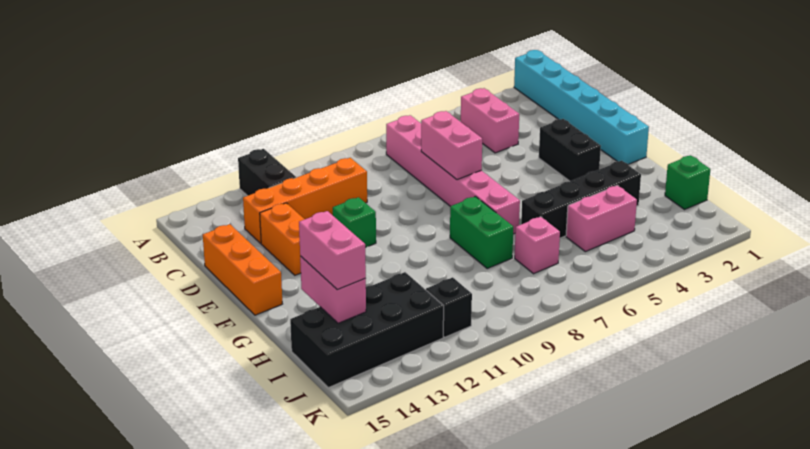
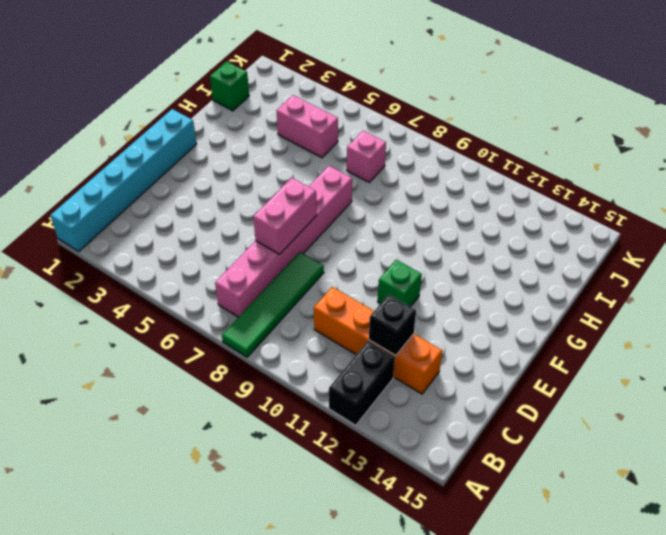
green tile A8:D8 level 1 -> none
black brick C12 level 2 -> black brick J11 level 1
none -> pink brick B4:C4 level 1
none -> orange brick D13:E13 level 1
none -> orange brick D15:F15 level 1

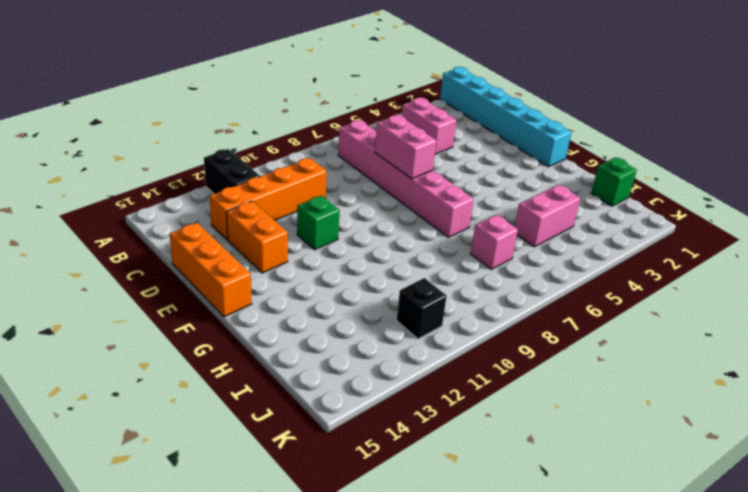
none -> black brick E3:F3 level 1
none -> green brick G8:H8 level 1
none -> black brick H3:H6 level 1

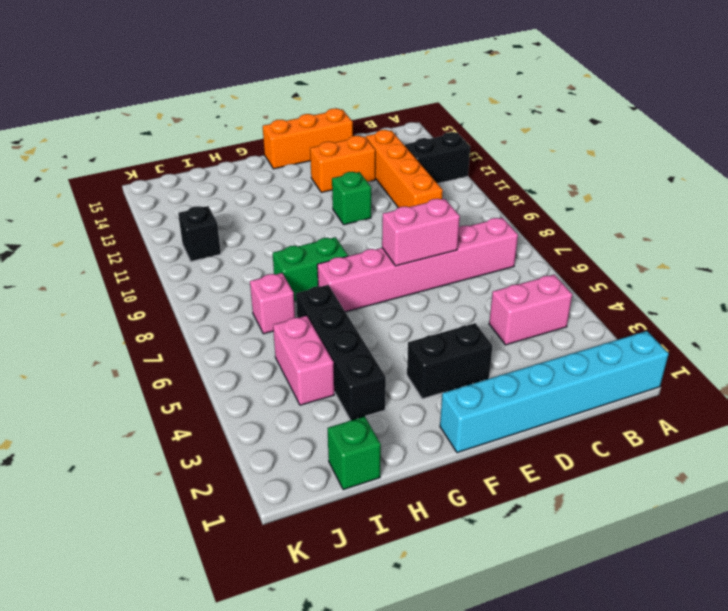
none -> black brick I12:J15 level 1
none -> pink brick H14:I14 level 2
none -> pink brick H14:I14 level 3

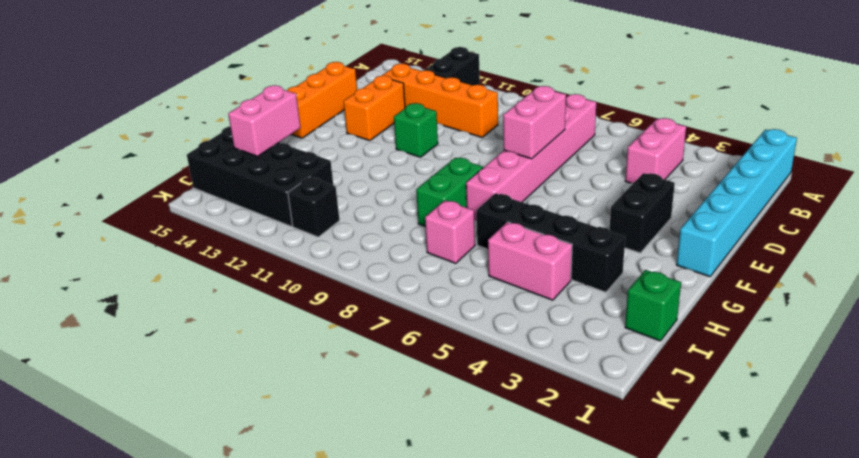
none -> pink brick H14:I14 level 3

